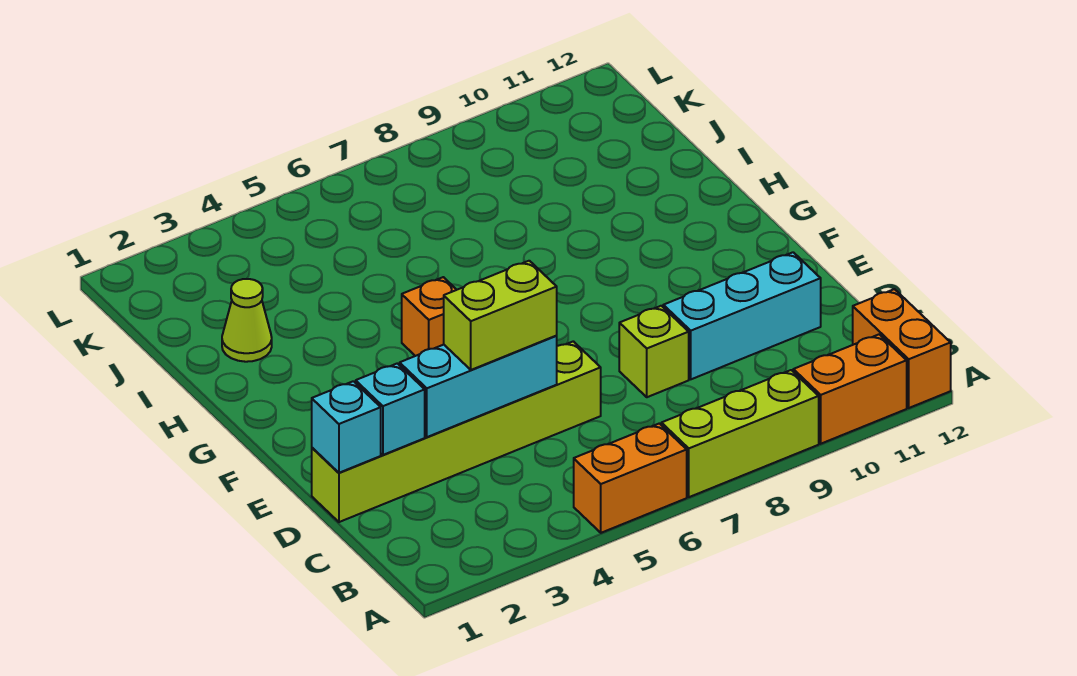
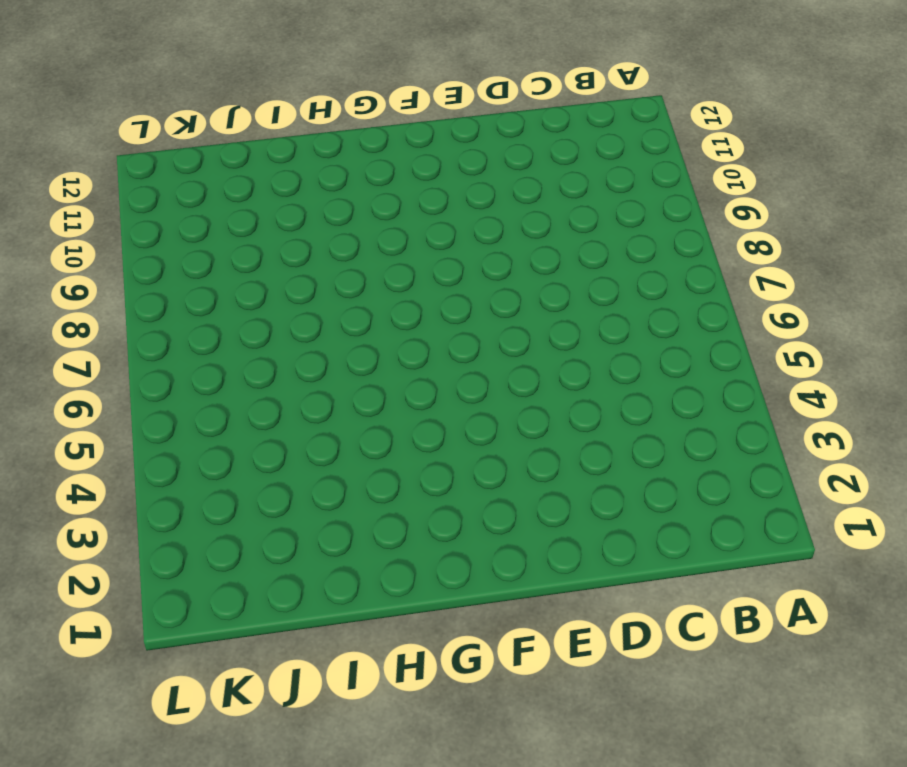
none -> orange brick A5:A6 level 1
none -> lime brick A7:A9 level 1
none -> orange brick A10:A11 level 1

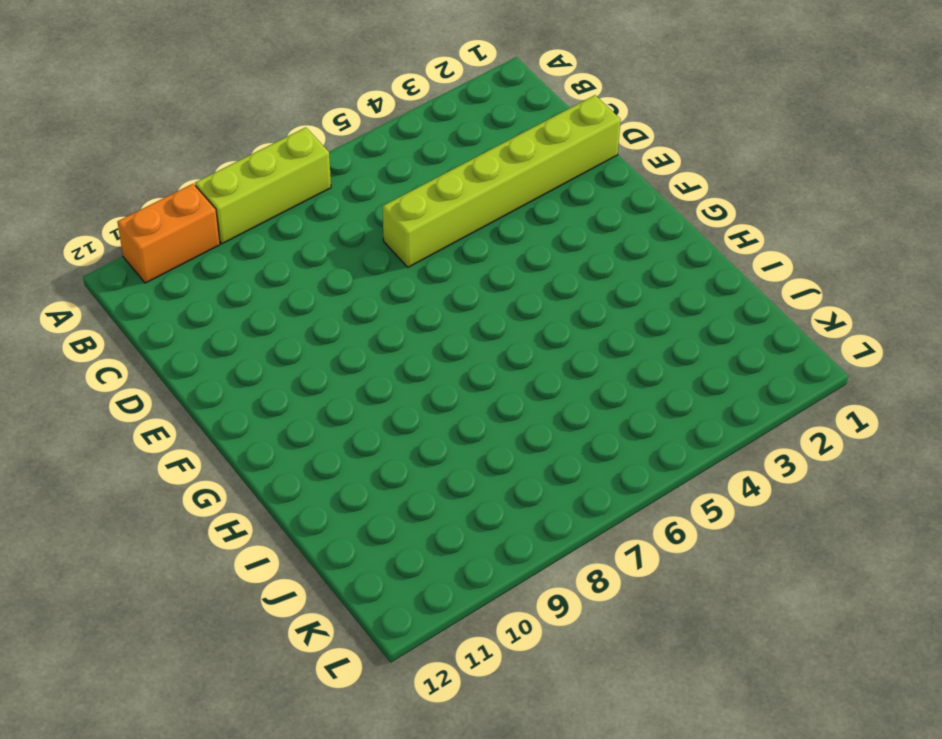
none -> orange brick A5:A6 level 1
none -> orange brick A12:B12 level 1
none -> lime brick D8 level 1

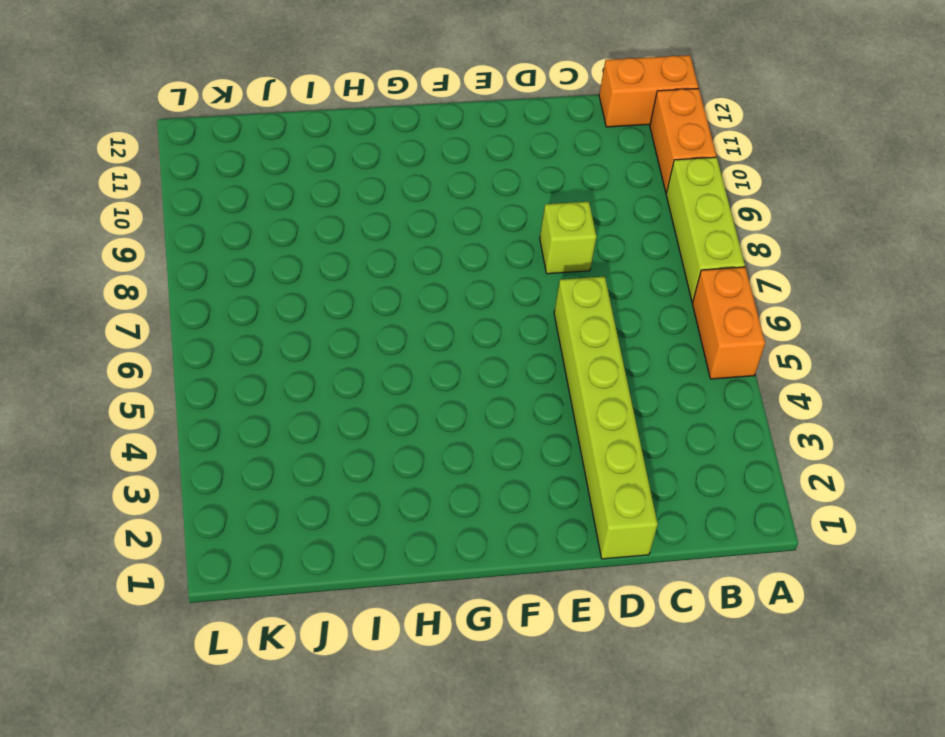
none -> cyan brick D9:D11 level 1
none -> orange brick G5 level 1
none -> lime cone I2 level 1

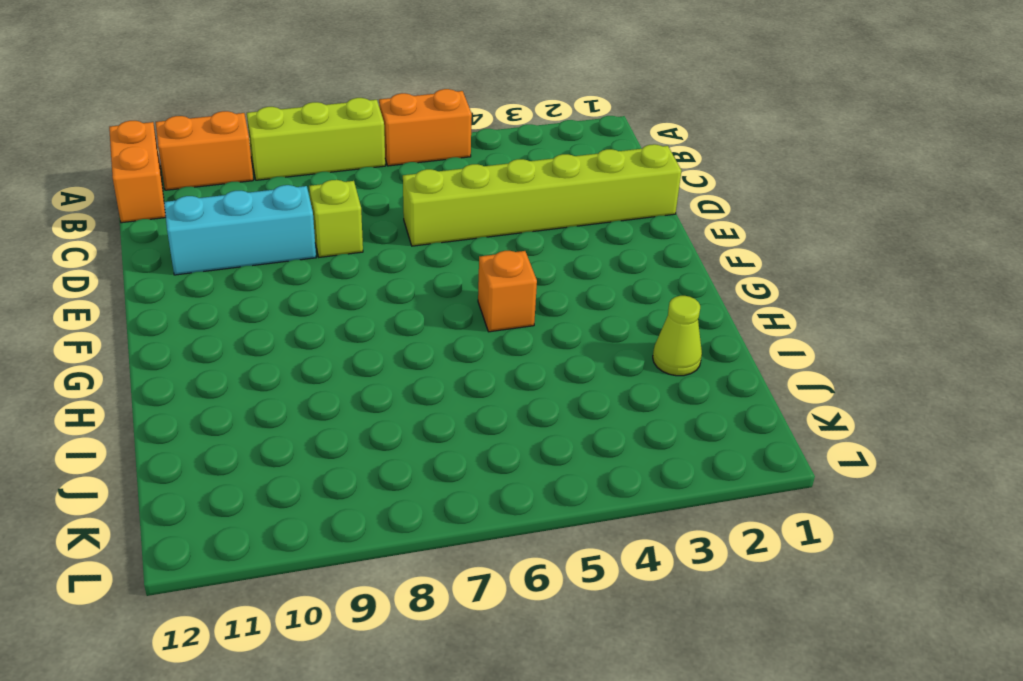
none -> cyan brick D1 level 2
none -> cyan brick D2 level 2
none -> cyan brick D3:D5 level 2

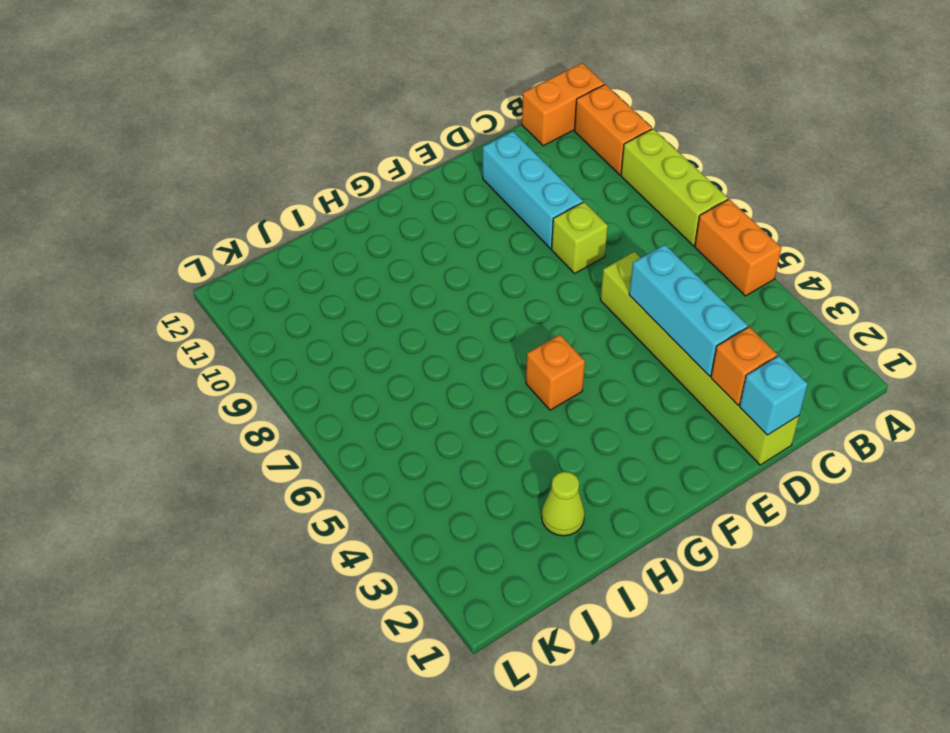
orange brick D2 level 2 -> cyan brick D2 level 2
none -> lime brick D4:D5 level 3

